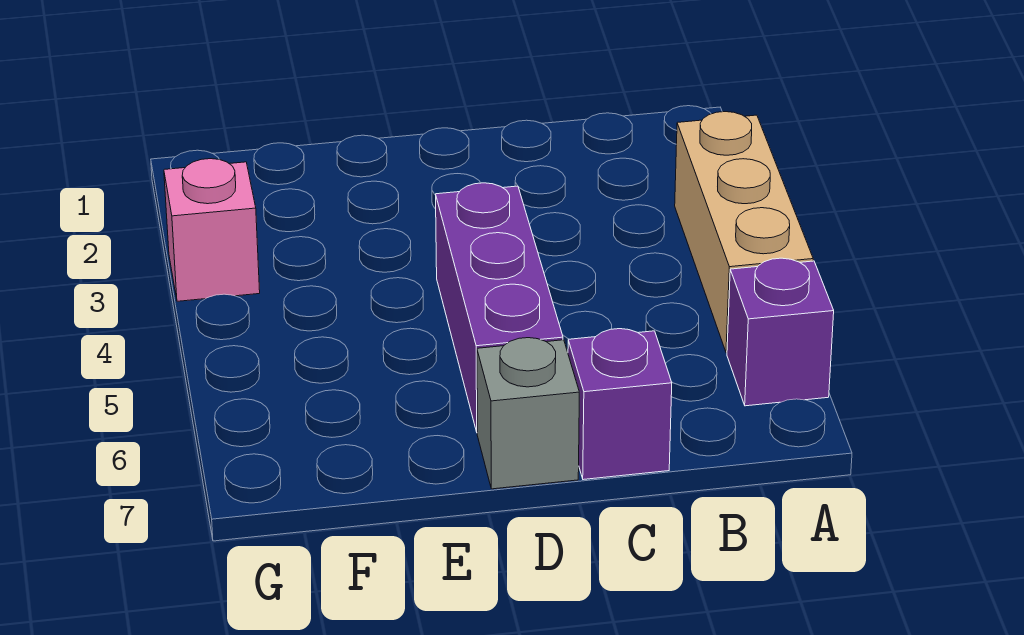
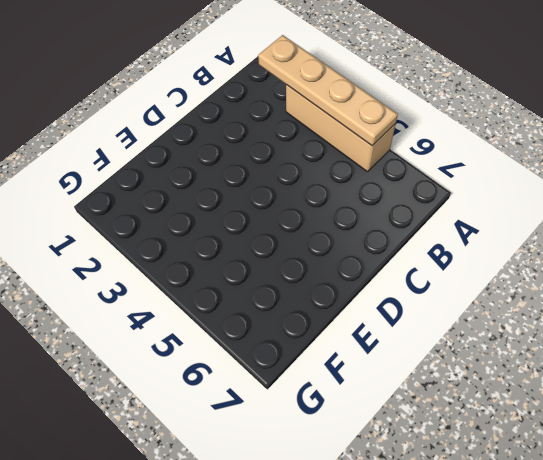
tan plate A2:A5 level 2 -> none
none -> purple brick A6 level 1
none -> purple brick C7 level 1

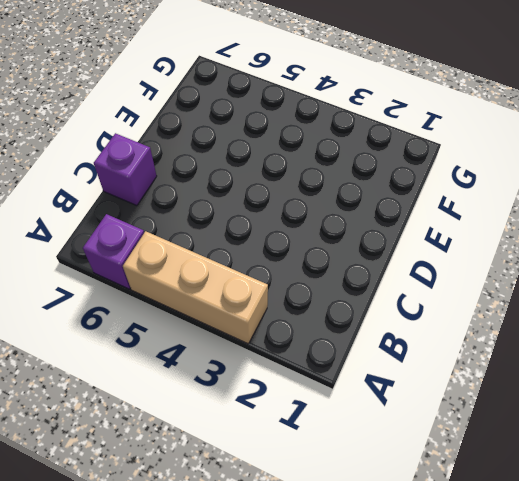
none -> purple brick D4:D6 level 1
none -> grey brick D7 level 1

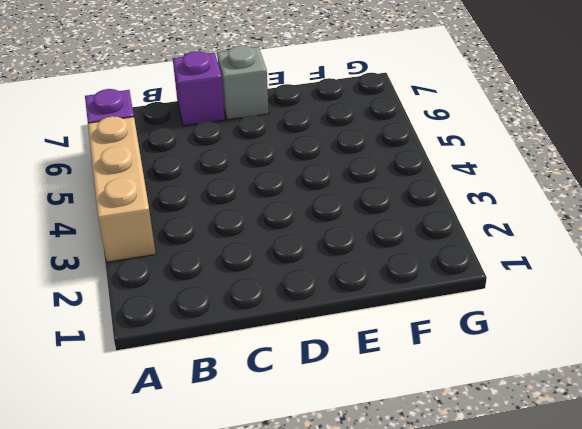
none -> purple brick D4:D6 level 1
none -> pink brick G3 level 1

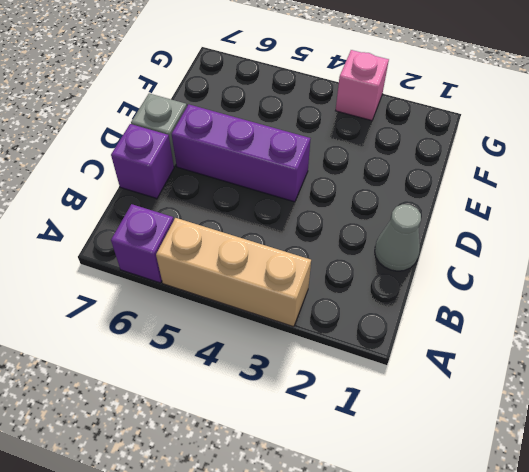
grey cone C1 level 1 -> none

